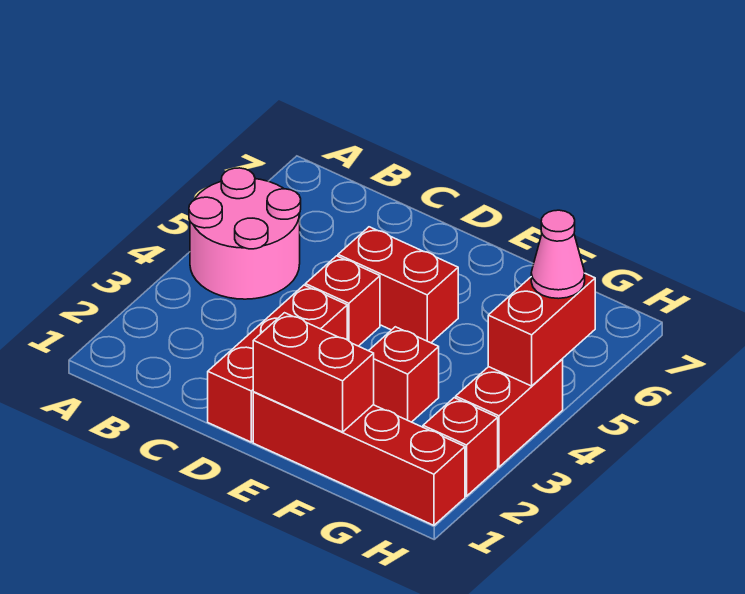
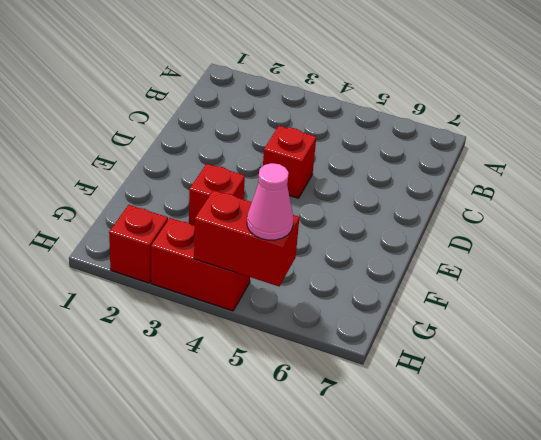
none -> pink round brick A4:B5 level 1
none -> red brick D1:D3 level 1

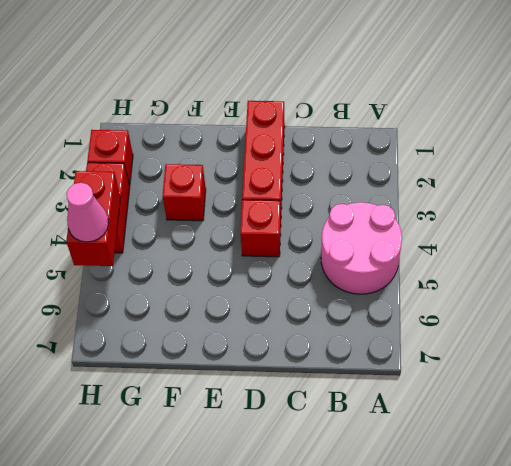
none -> red brick D5:E5 level 1
none -> red brick E1:H1 level 1

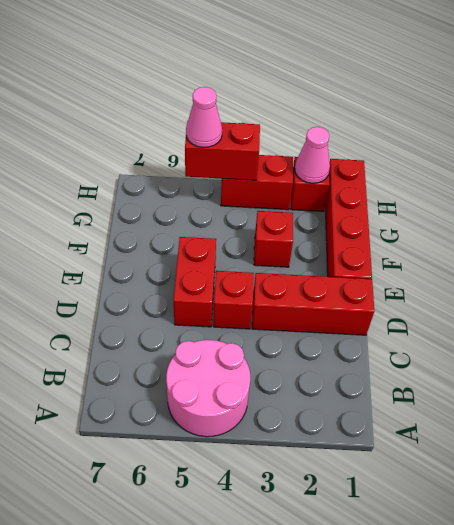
pink cone H2 level 2 -> none
none -> red brick E1:F1 level 2

